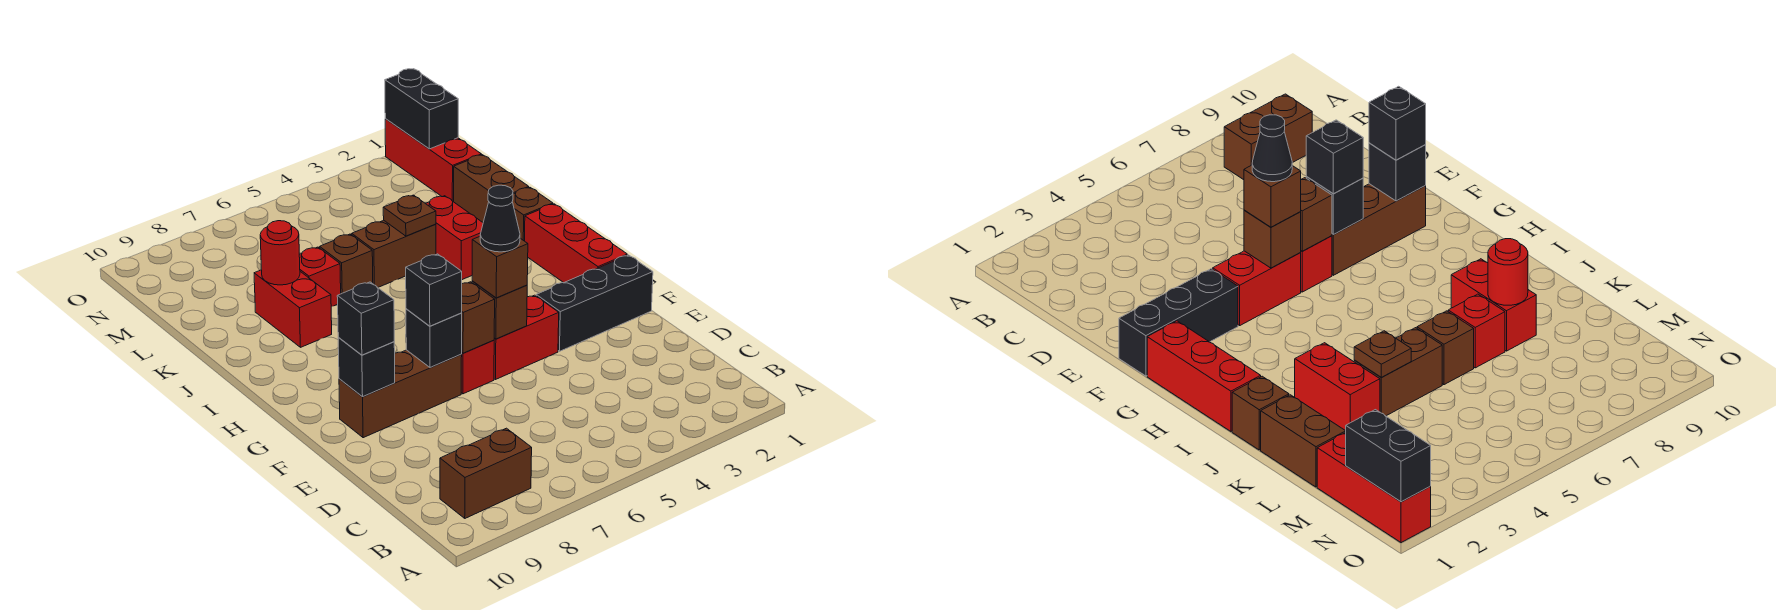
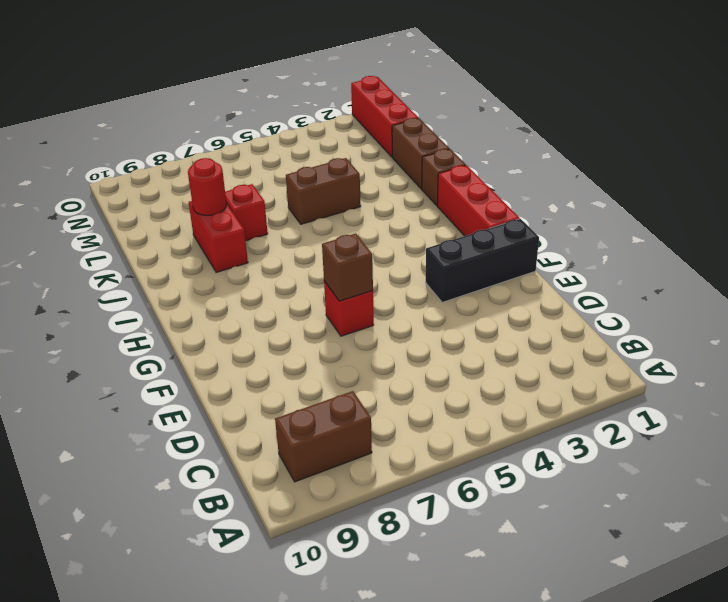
none -> red brick F4:F5 level 1
none -> brown brick F7:F9 level 1
none -> red brick J3:K3 level 1

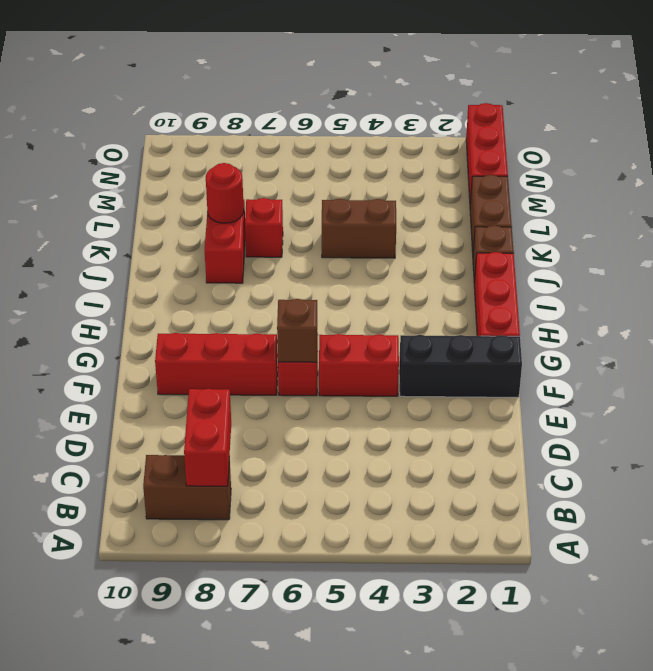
red brick B8:C8 level 2 -> red brick J3:K3 level 1
red brick F7:F9 level 1 -> brown brick F7:F9 level 1
none -> brown brick K6 level 1
none -> brown brick F5 level 2
none -> black brick F7 level 2

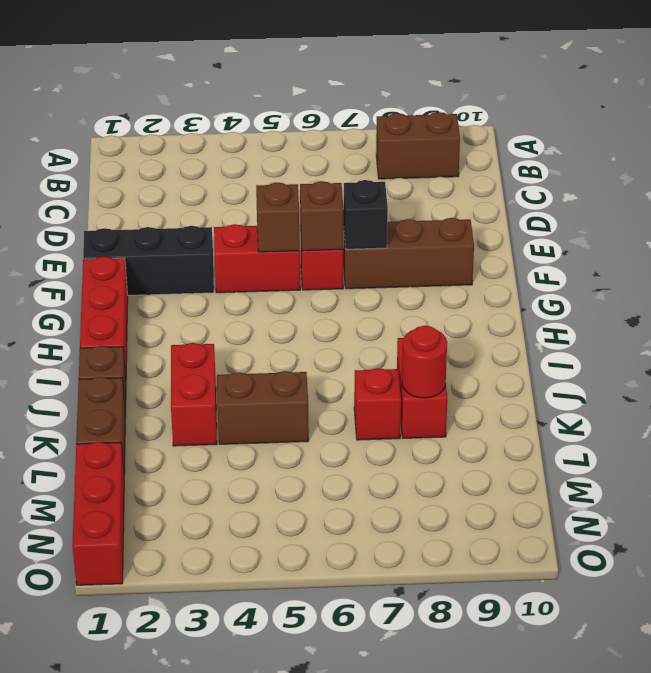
none -> brown brick K6 level 1
none -> black brick F9 level 2
none -> brown plate K4 level 2

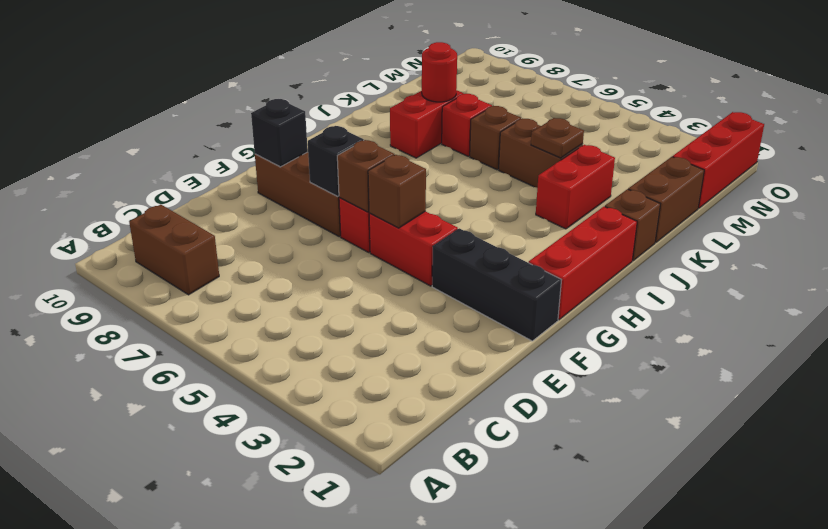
none -> black brick N1:O1 level 2
none -> brown brick F5 level 3
none -> black brick F7 level 3

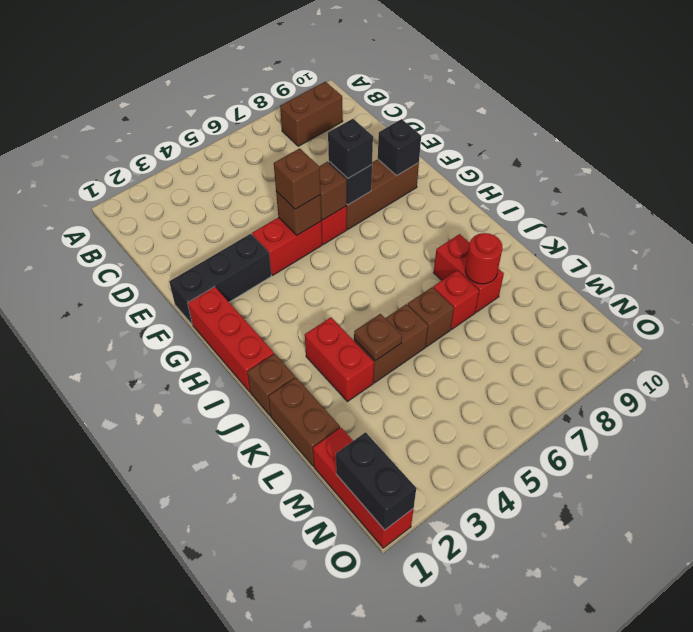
none -> black brick F9 level 3
none -> black cone F5 level 4

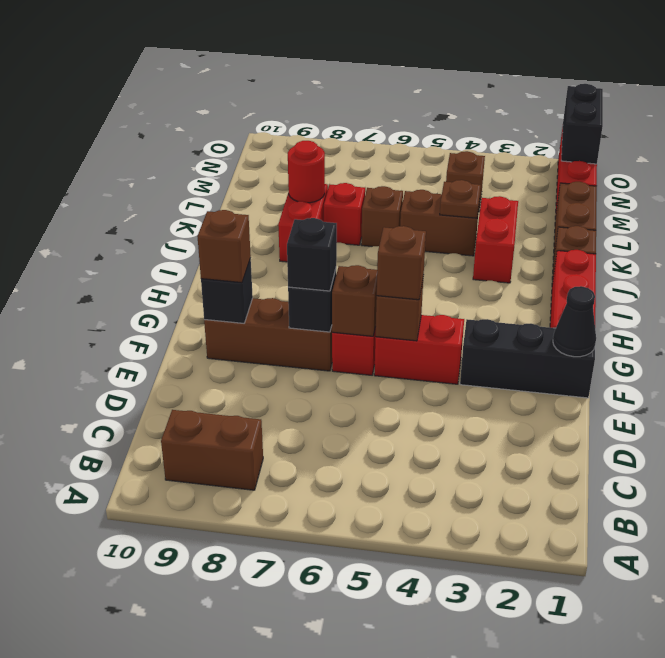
black cone F1 level 2 -> black cone F5 level 4
brown brick F9 level 3 -> black brick F9 level 3
brown brick M4 level 1 -> none

